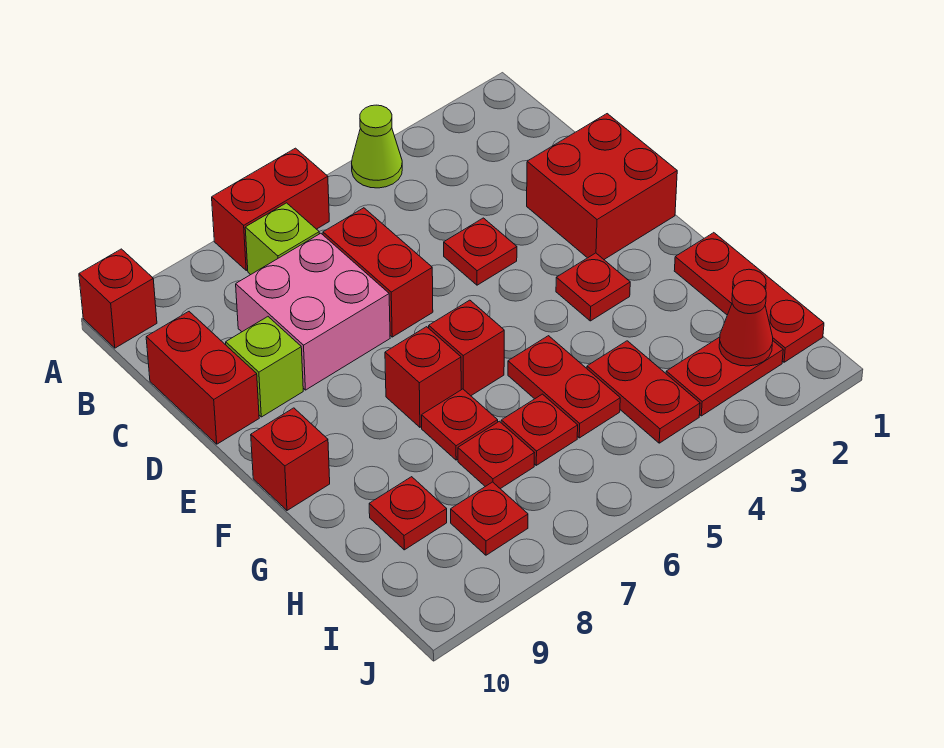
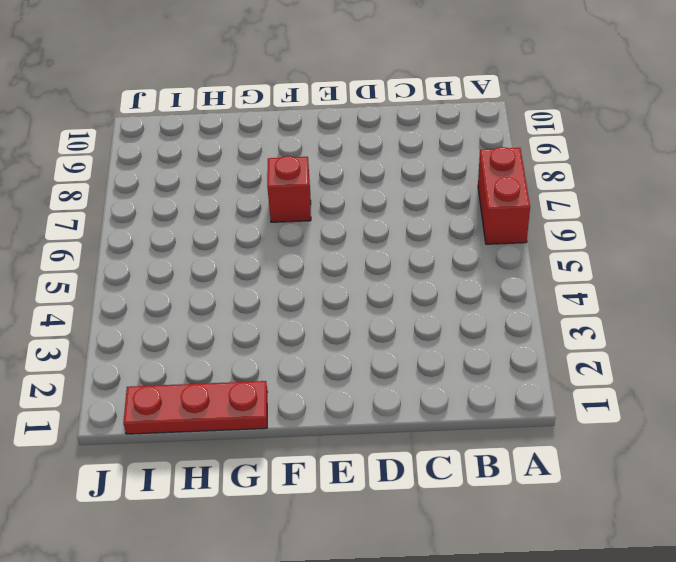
none -> lime cone A4 level 1
none -> red brick A10 level 1
none -> lime brick B7 level 1

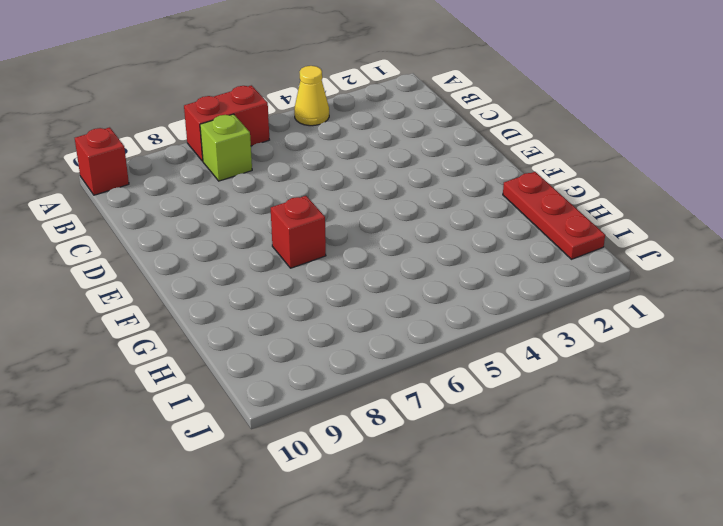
yellow cone A4 level 1 -> lime cone A4 level 1
none -> red brick C6:D6 level 1
none -> pink brick C7:D8 level 1
none -> red brick C10:D10 level 1

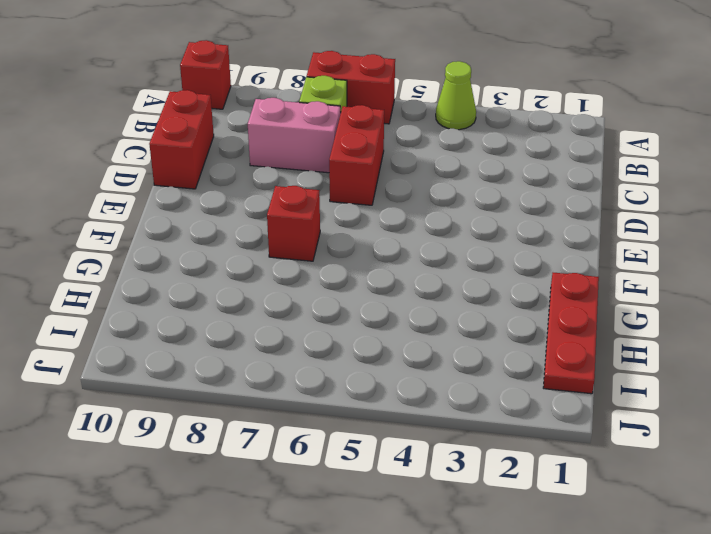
pink brick C7:C8 level 1 -> pink brick C7:D8 level 1
none -> red brick D1:E2 level 1
none -> red plate D4 level 1
none -> lime brick D9 level 1

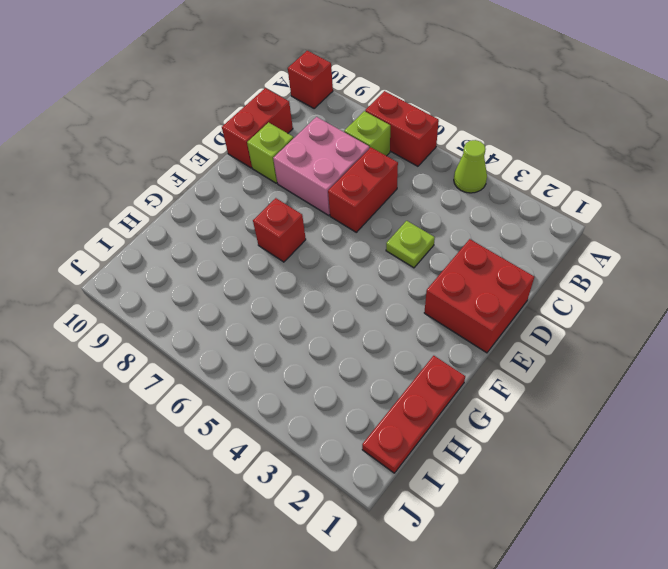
lime plate D4 level 1 -> red plate D4 level 1
none -> red plate F3 level 1
none -> red brick F6 level 1
none -> red brick F10 level 1

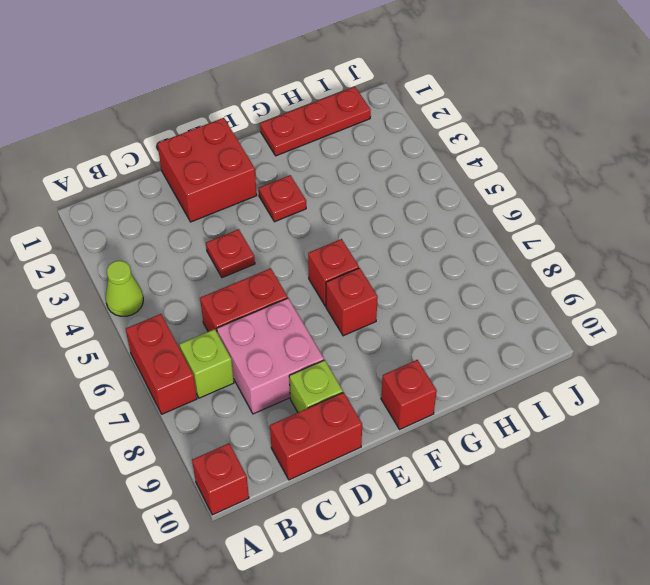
none -> red plate G5:H5 level 1
none -> red plate G7 level 1
none -> red plate H4:I4 level 1

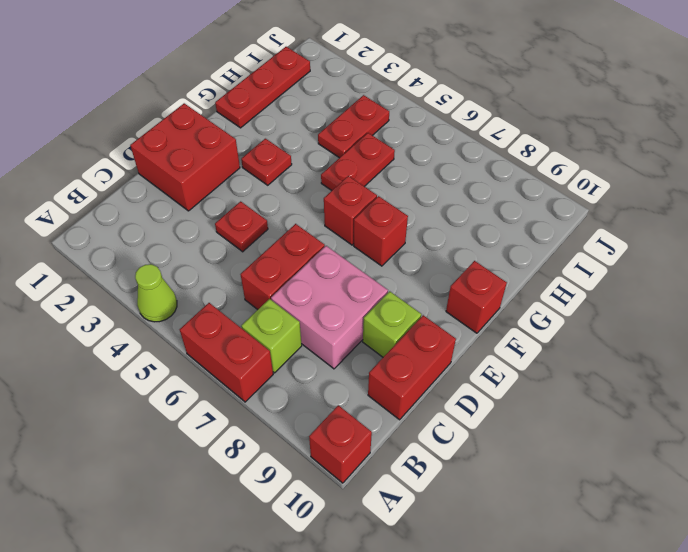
none -> red plate G7 level 1
none -> red plate H6 level 1
none -> red plate H7 level 1

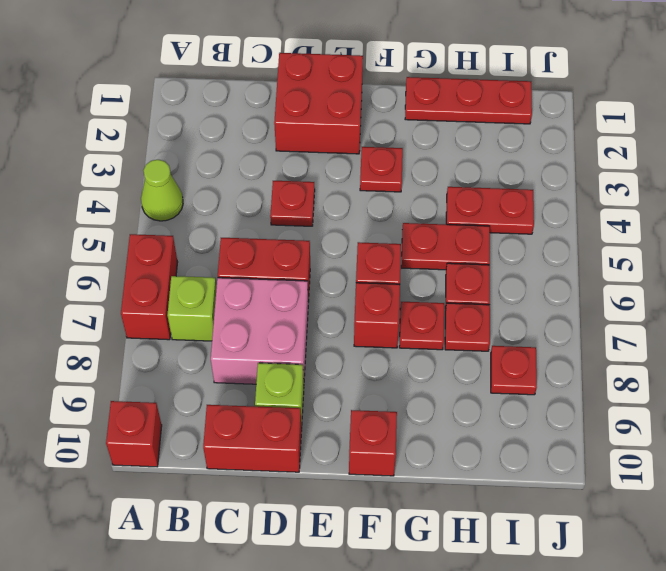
none -> red plate H9 level 1
none -> red plate I2:I3 level 1
none -> red cone I2 level 2

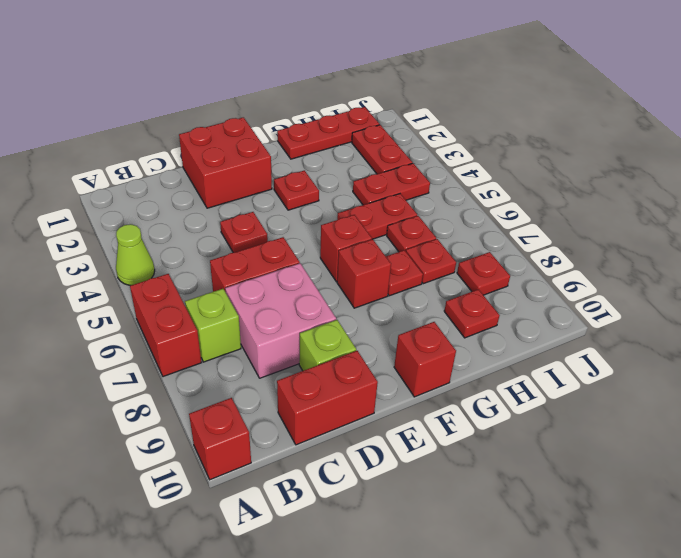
none -> red cone I2 level 2

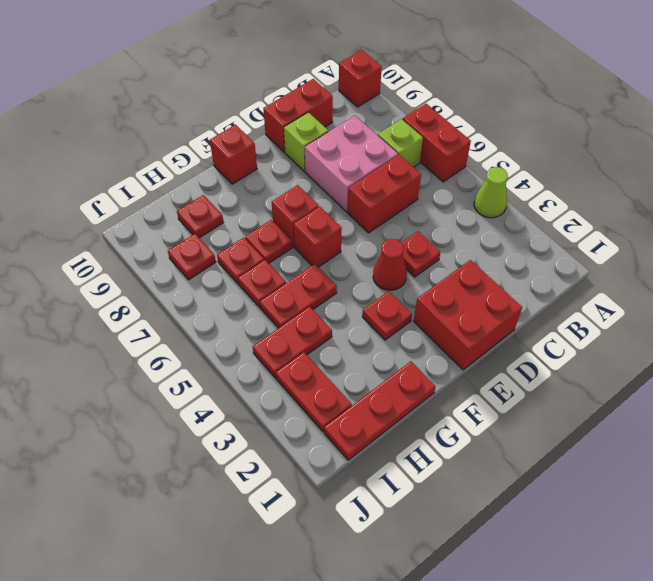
red cone E4 level 1 -> red cone I2 level 2

